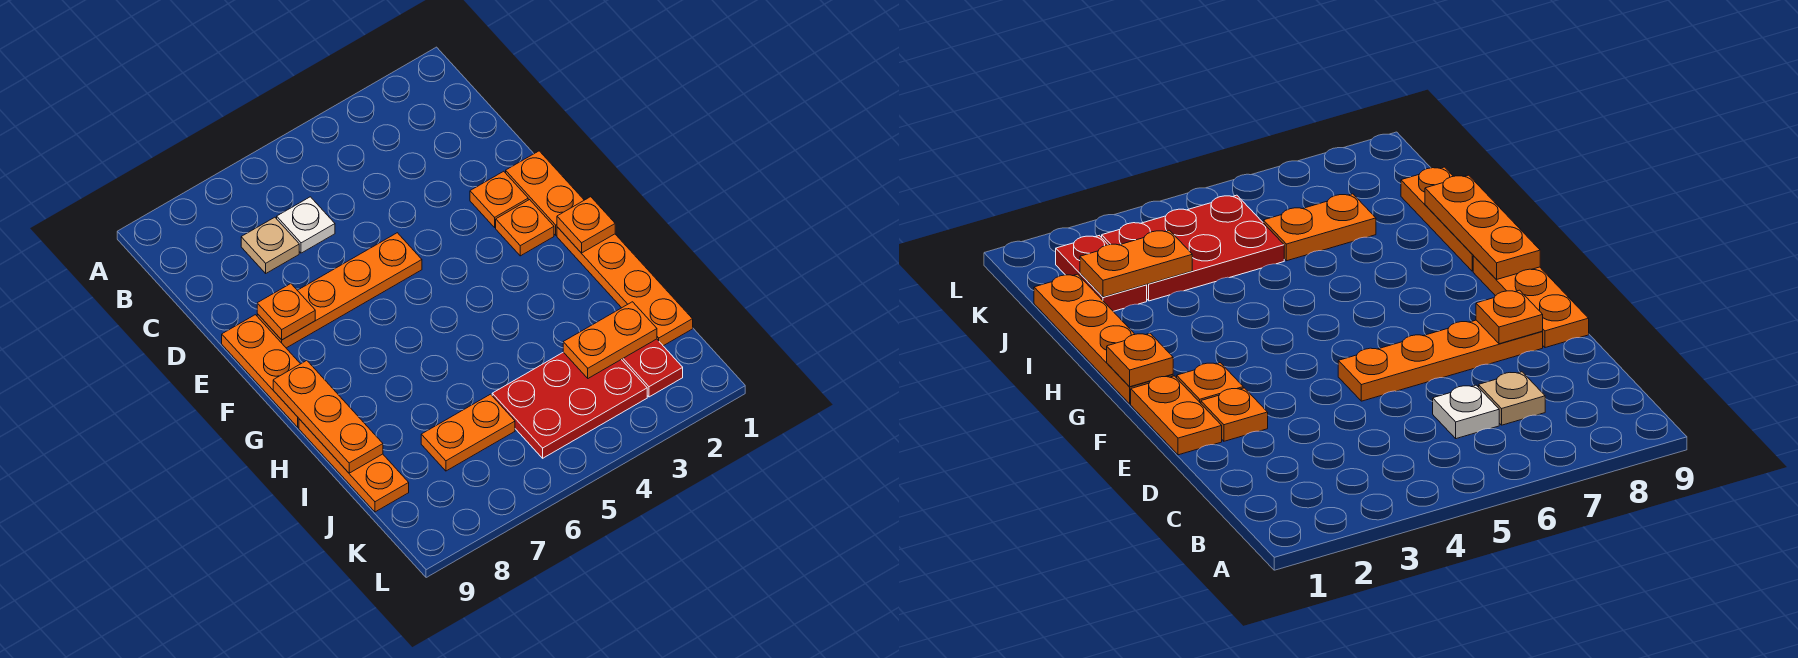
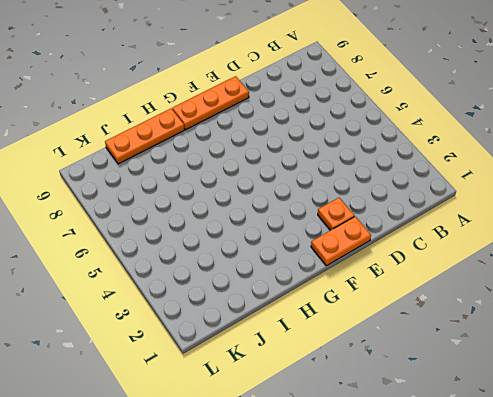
none -> white plate C6 level 1
none -> tan plate C7 level 1
none -> orange plate E5:E8 level 1

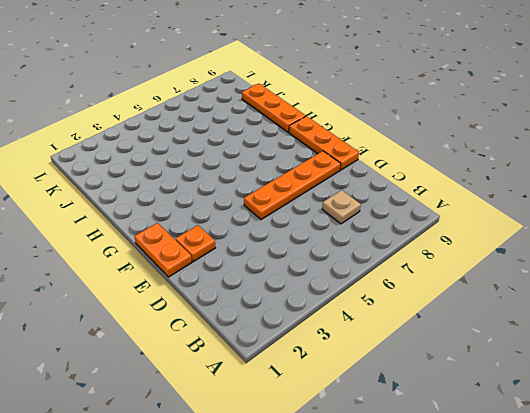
none -> white plate C6 level 1
none -> orange plate F2 level 1
none -> orange plate G1:J1 level 1

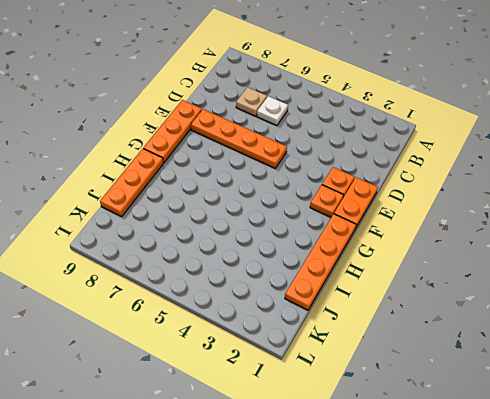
none -> red plate J2:K2 level 1
none -> red plate J3:K5 level 1
none -> orange plate J6:J7 level 1

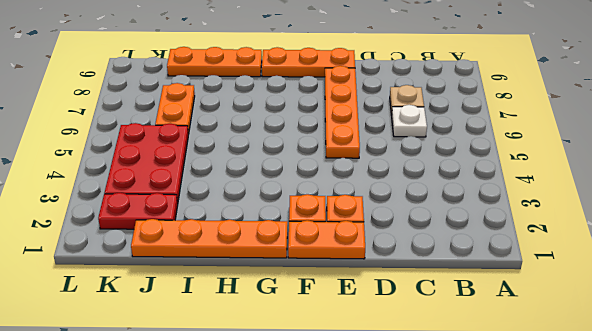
none -> orange plate E8 level 2
none -> orange plate G1 level 2
none -> orange plate G9:I9 level 2

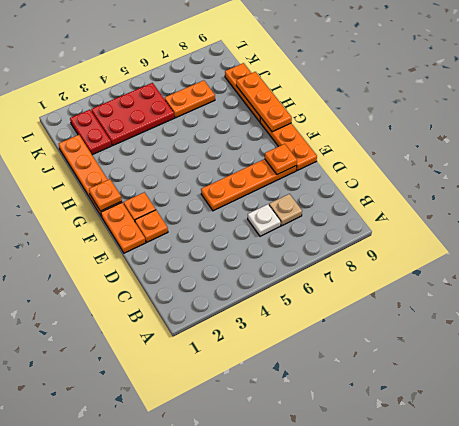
none -> orange plate J2:J3 level 2

